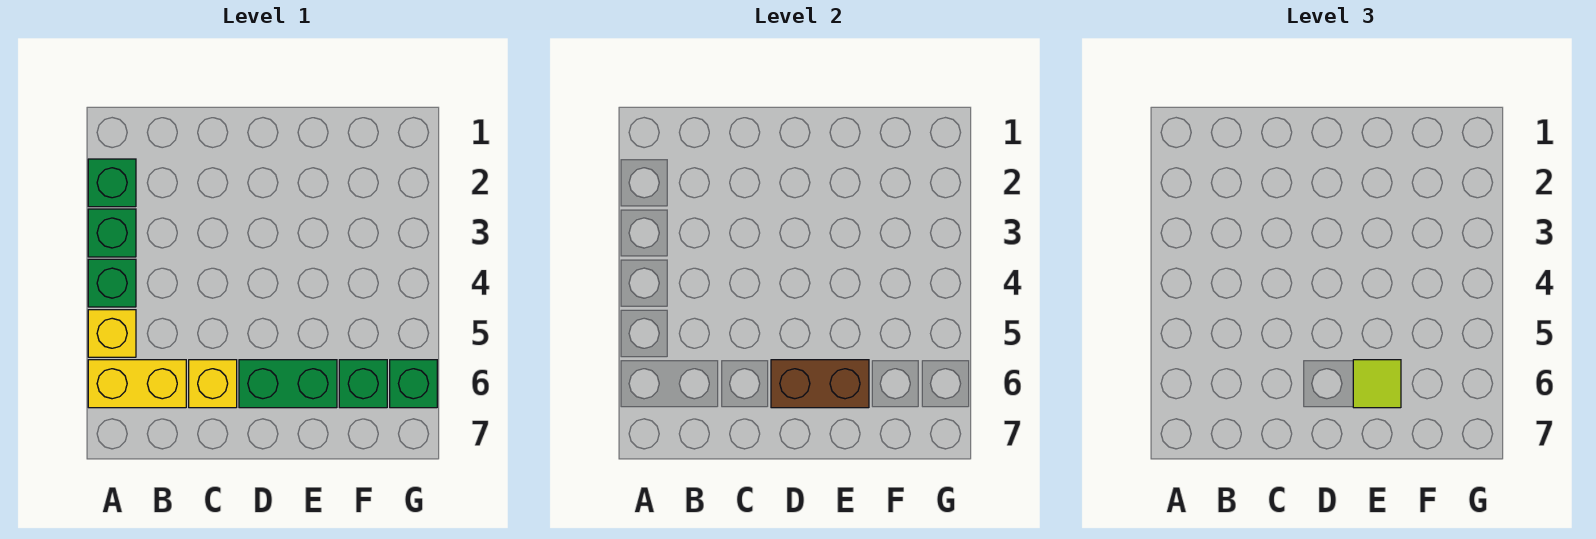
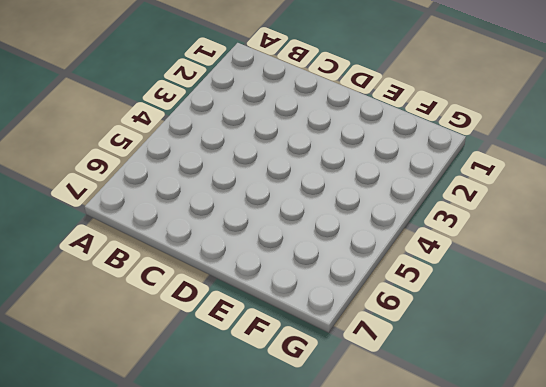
none -> green brick A2 level 1
none -> green brick A3 level 1

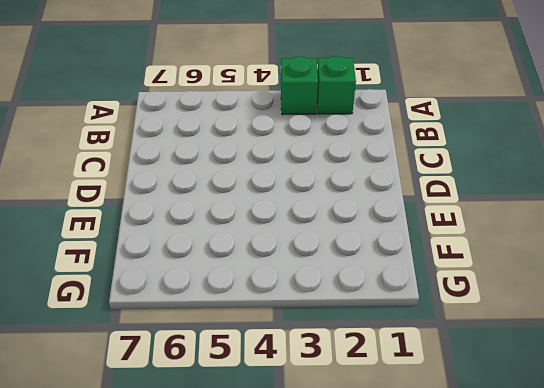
none -> green brick A4 level 1
none -> yellow brick A5 level 1

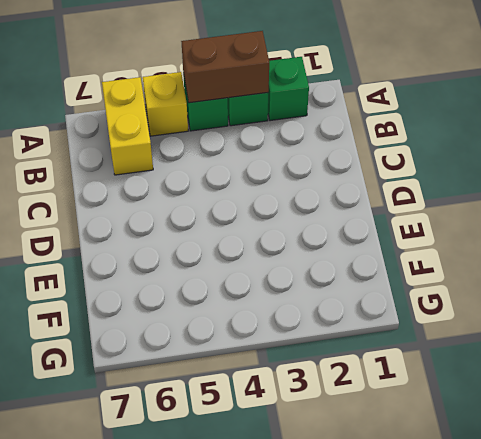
brown brick A3:A4 level 2 -> brown brick D6:E6 level 2
none -> yellow brick C6 level 1
none -> green brick D6:E6 level 1

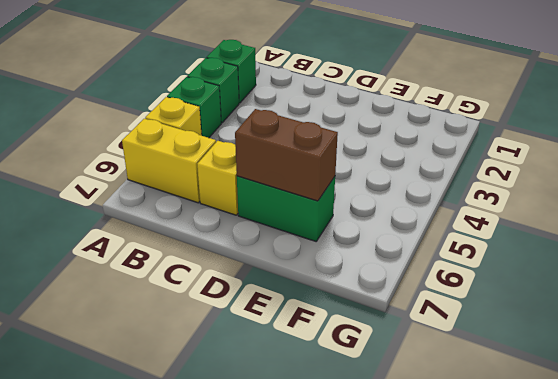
none -> green brick F6 level 1
none -> green brick G6 level 1

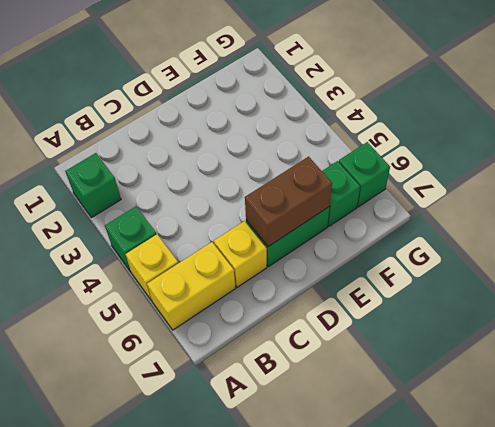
none -> green brick A3 level 1
none -> lime tile E6 level 3

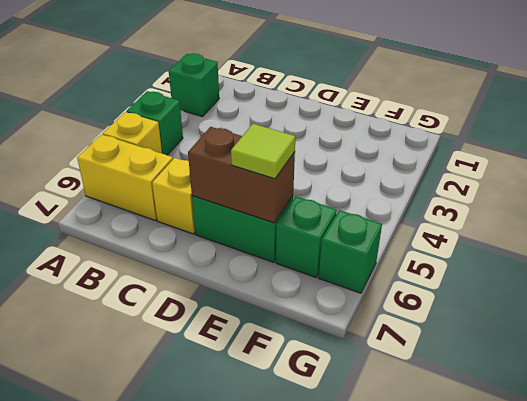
none -> green brick A3 level 1

